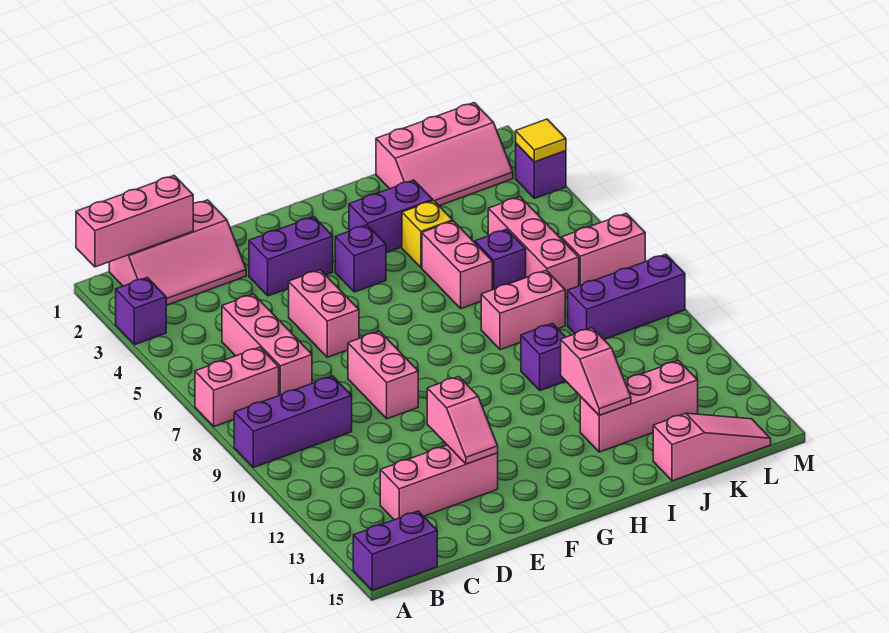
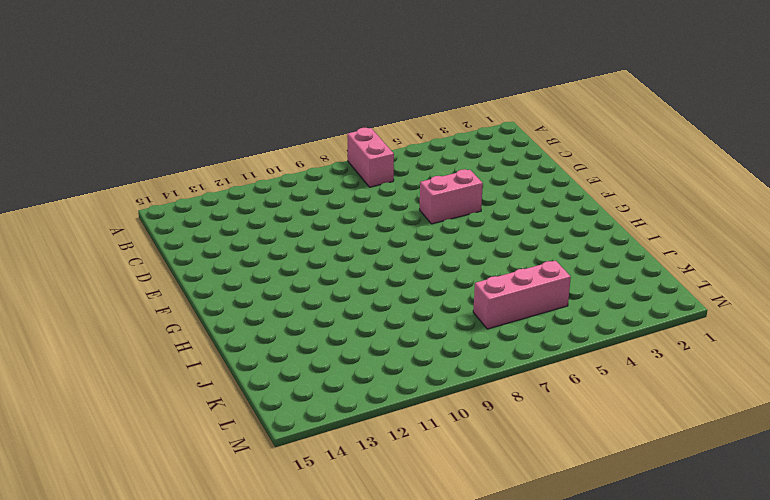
none -> purple brick A3 level 1
none -> purple brick A9:C9 level 1
none -> purple brick A15:B15 level 1

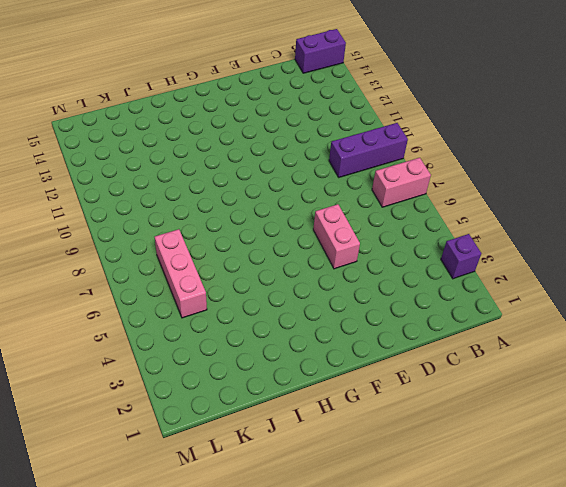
none -> pink slope B1:D2 level 1 top 1
none -> pink brick C5:C7 level 1
none -> pink brick C13:E13 level 1

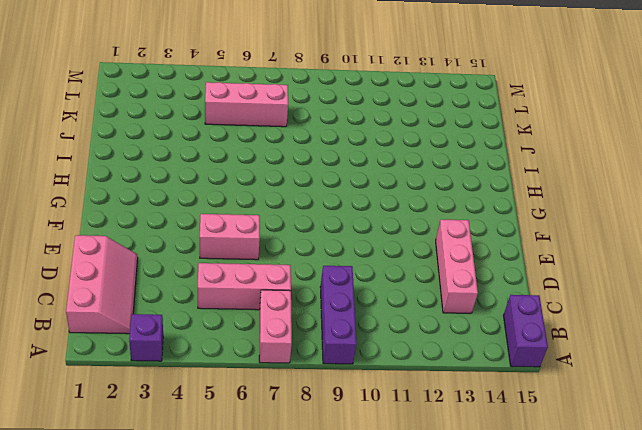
none -> purple brick E3:F3 level 1
none -> pink brick E8:E9 level 1
none -> purple brick G4 level 1

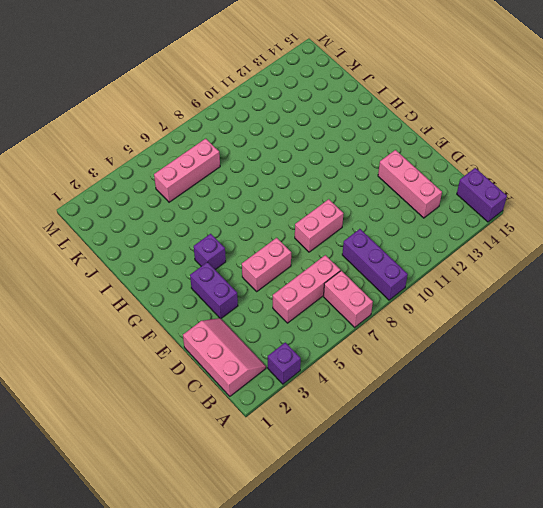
none -> purple brick H3:I3 level 1
none -> yellow brick I4 level 1
none -> pink brick I5:I6 level 1

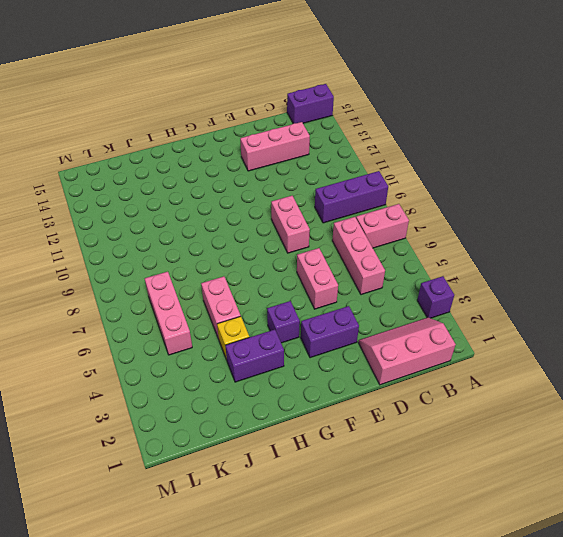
none -> pink brick I8:J8 level 1
none -> purple brick I10 level 1
none -> pink brick I13:K13 level 1

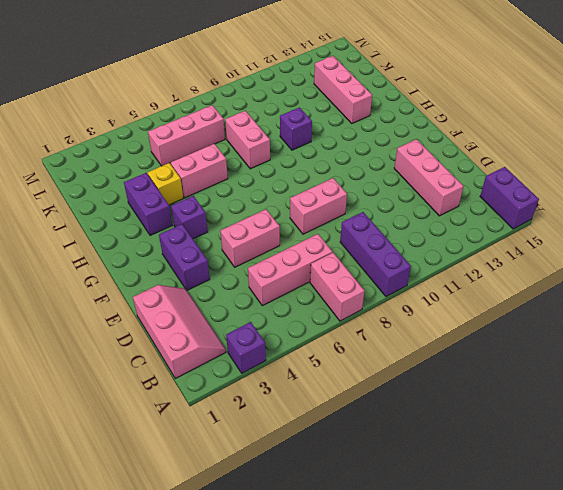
none -> pink slope J1:L2 level 1 top 1
none -> purple brick J6 level 1
none -> pink slope J15:L15 level 1 top J

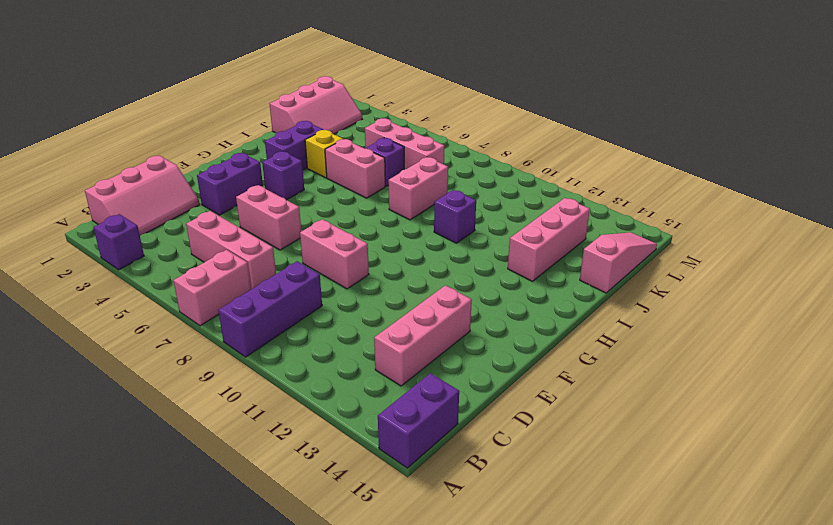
none -> purple brick K9:M9 level 1
none -> pink brick L7:M7 level 1
none -> purple brick M3 level 1

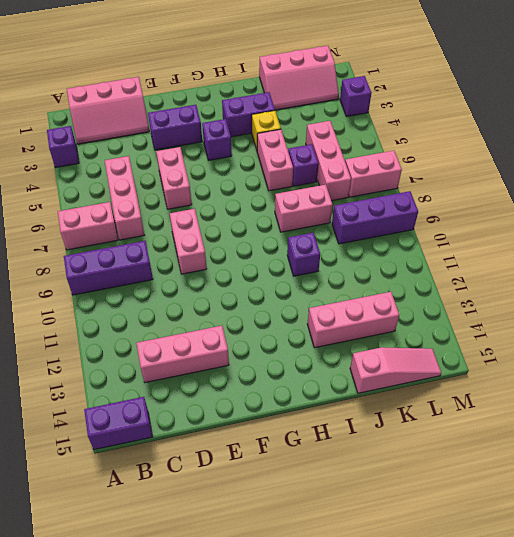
none -> pink brick A1:C1 level 2
none -> pink slope E12:E13 level 2 top 12
none -> pink slope I12:I13 level 2 top 12

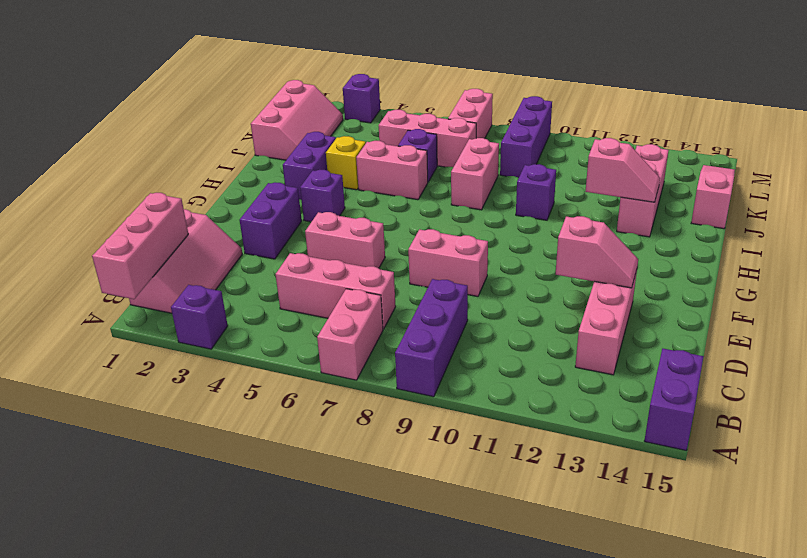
none -> yellow tile M3 level 2

